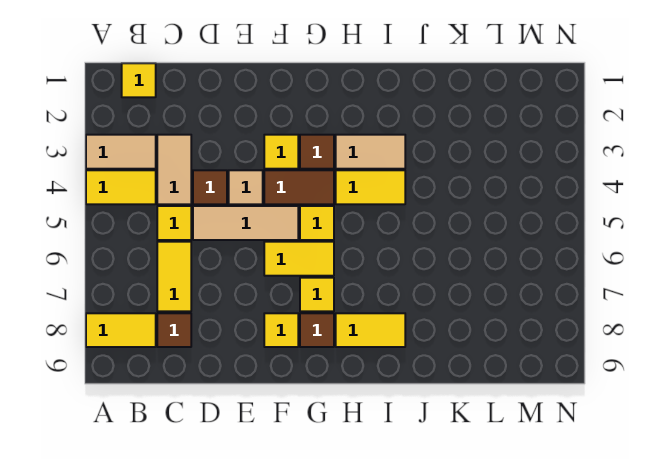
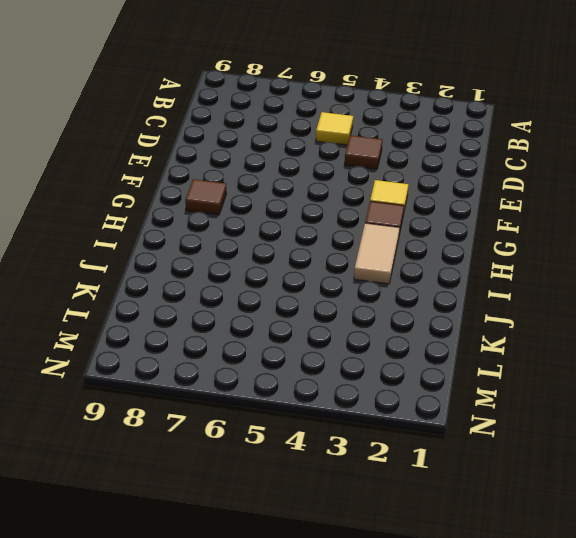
none -> tan tile A3:B3 level 1
none -> yellow tile A4:B4 level 1
none -> yellow tile A8:B8 level 1

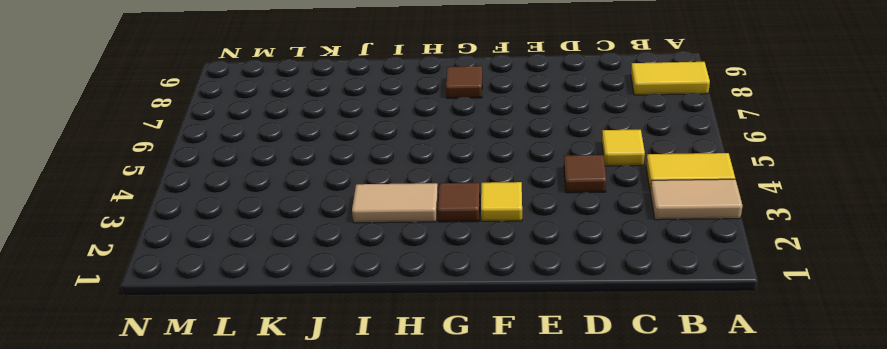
none -> yellow tile B1 level 1
none -> tan tile C3:C4 level 1
none -> yellow tile C6:C7 level 1

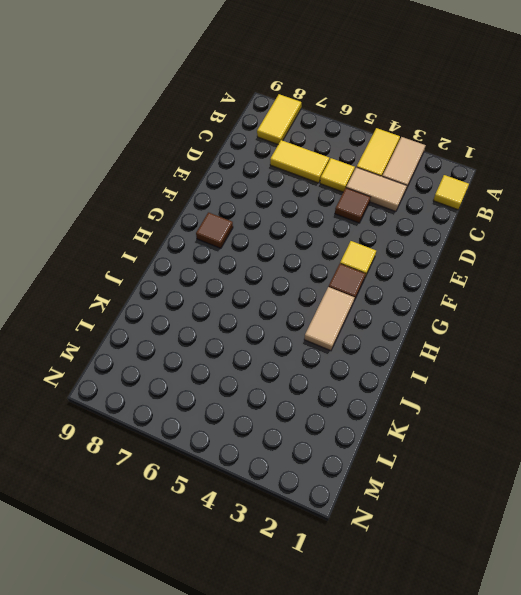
none -> brown tile C8 level 1
none -> tan tile D5:F5 level 1
none -> tan tile E4 level 1

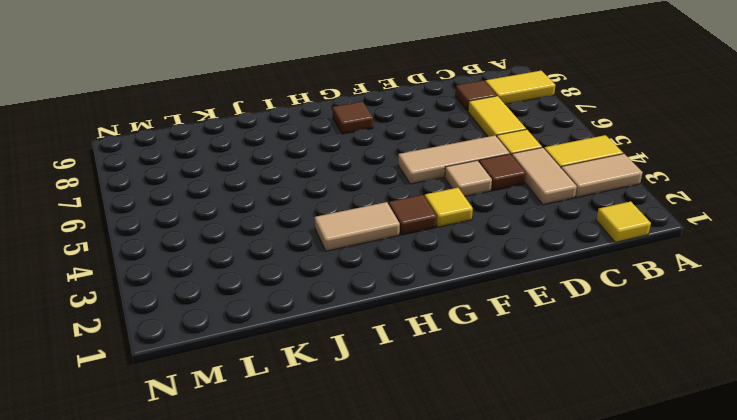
none -> brown tile F4:G4 level 1
none -> yellow tile F6:G6 level 1
none -> yellow tile F8 level 1

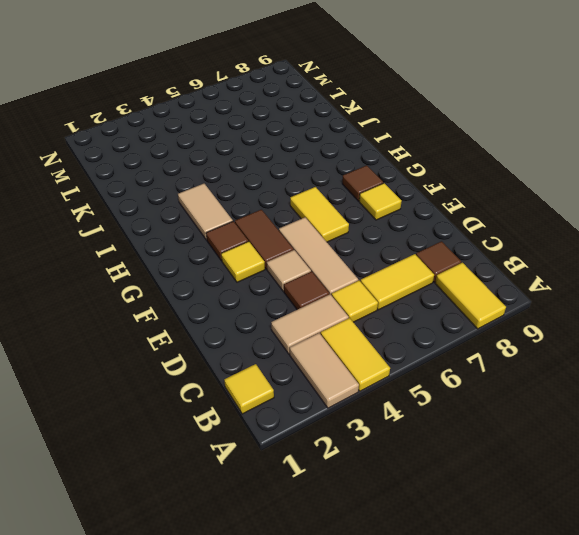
none -> yellow tile G5 level 1
none -> yellow tile G7 level 1
none -> yellow tile H4:I4 level 1

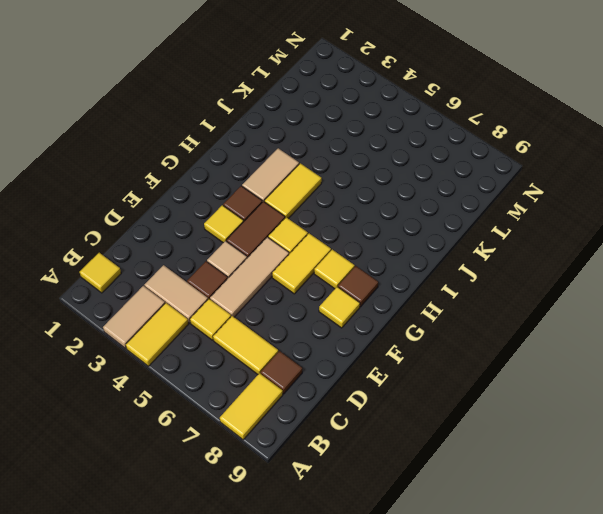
none -> yellow tile H8:I8 level 1

